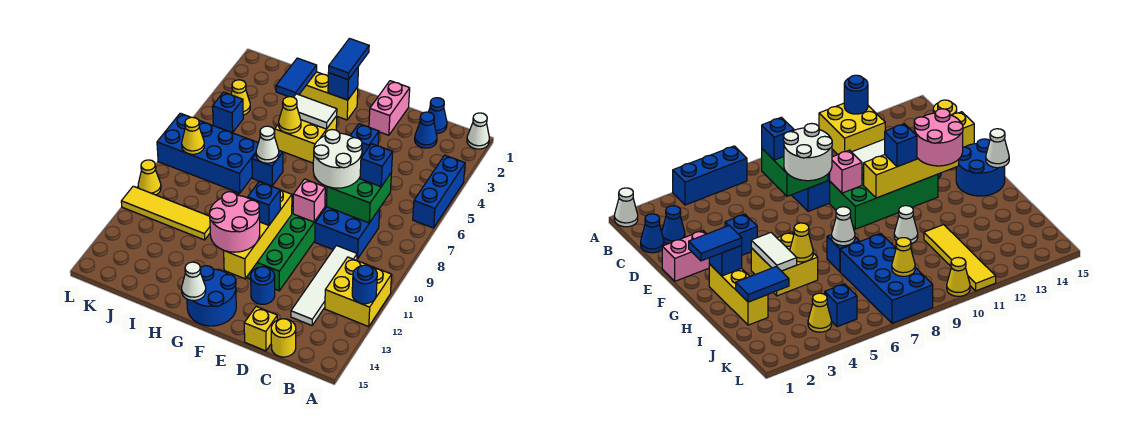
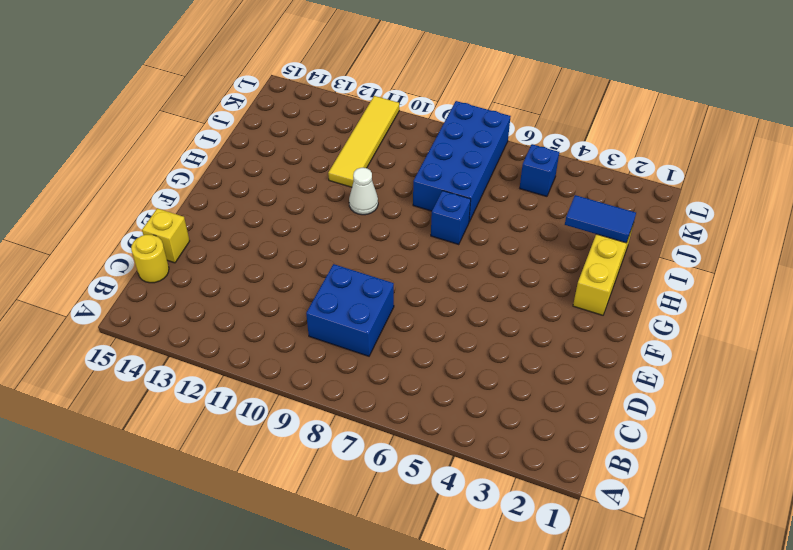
none -> white cone A1 level 1
none -> blue brick A4:A6 level 1
none -> yellow brick A11:B12 level 1
none -> blue cone C1 level 1

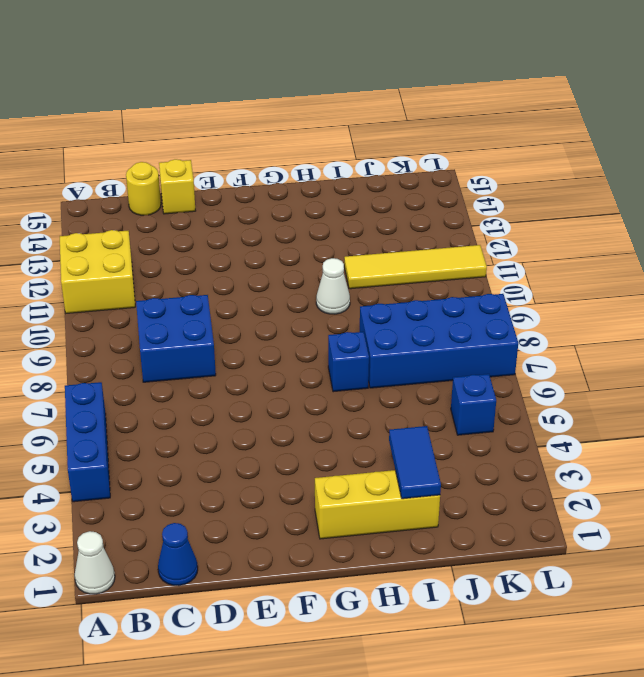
none -> blue cone C2 level 1
none -> white tile C10:C13 level 1
none -> pink brick E1:E2 level 1
none -> blue brick E4 level 1

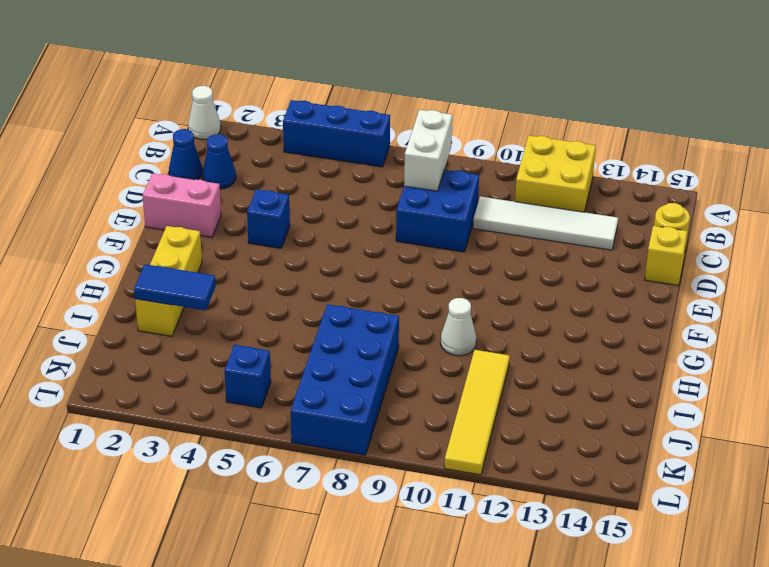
white brick B8:C8 level 2 -> green brick C7:D8 level 2
none -> green brick E9:F12 level 1
none -> blue round brick E13 level 1
none -> blue round brick F14:G15 level 1
none -> yellow brick G4:H5 level 1

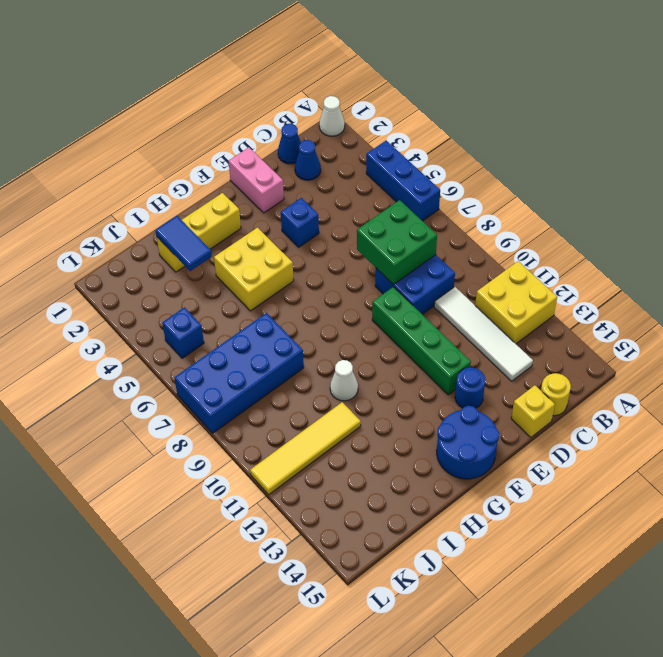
green brick E9:E12 level 1 -> green brick E9:F12 level 1
none -> blue brick H7 level 1
none -> yellow cone K4 level 1
none -> yellow cone L10 level 1
none -> blue round brick A12 level 2

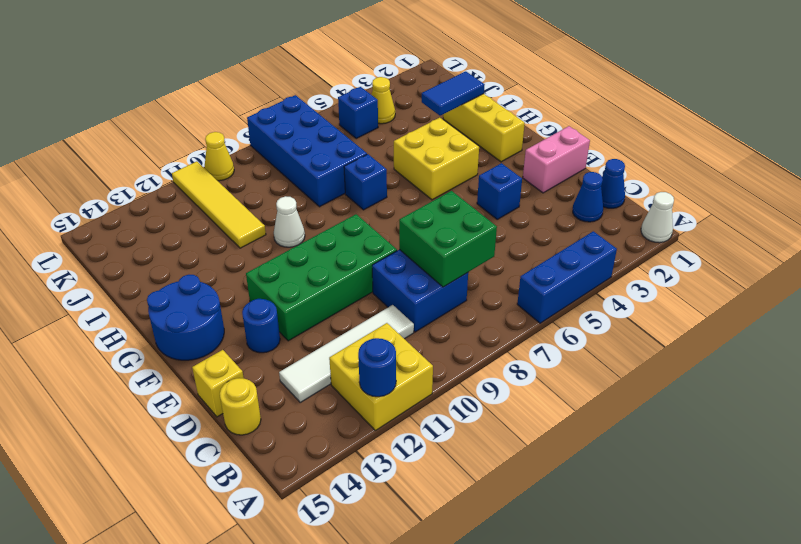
none -> pink brick E9 level 2
none -> yellow brick F10:F13 level 2
none -> blue brick G2 level 2
none -> white tile G4:H4 level 2

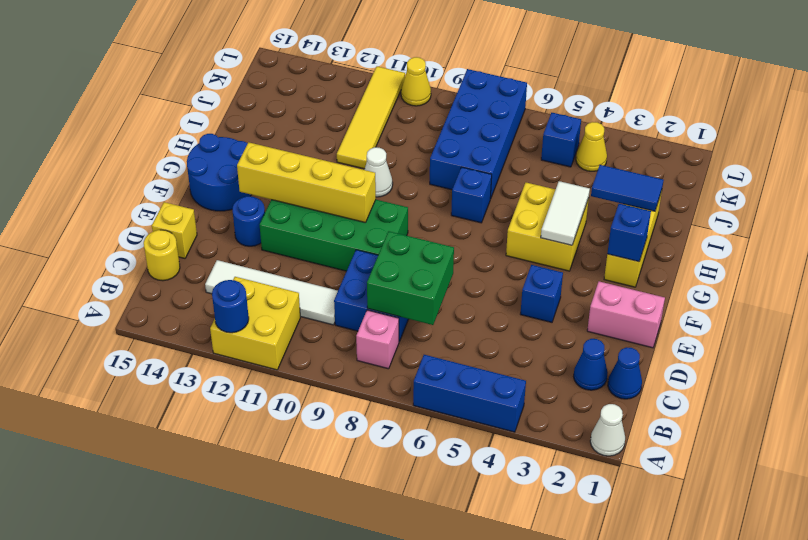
pink brick B8 level 1 -> pink brick E9 level 2
none -> white cone G15 level 2
none -> yellow cone H5 level 2
none -> white cone H7 level 2
none -> yellow cone K8 level 2

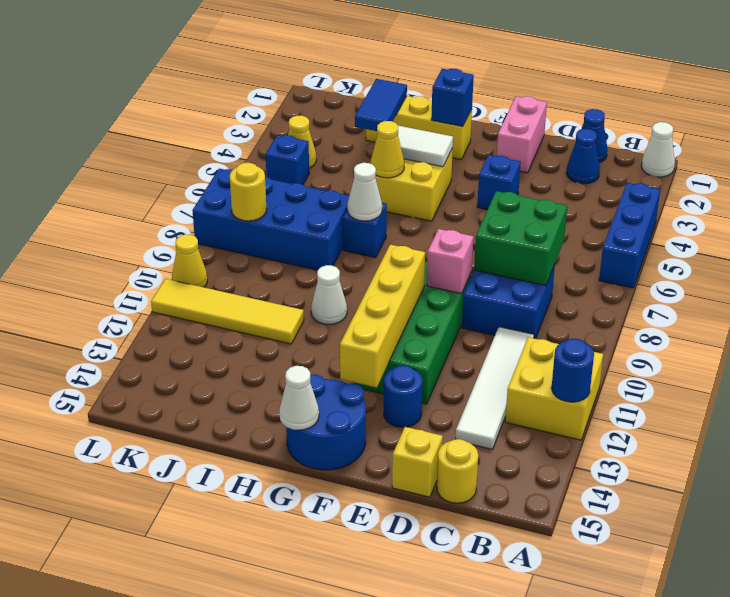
yellow round brick K8 level 2 -> yellow cone K8 level 2
none -> blue brick C7 level 3
none -> white round brick D7:E8 level 3
none -> blue brick F11 level 3
none -> pink round brick F12:G13 level 3

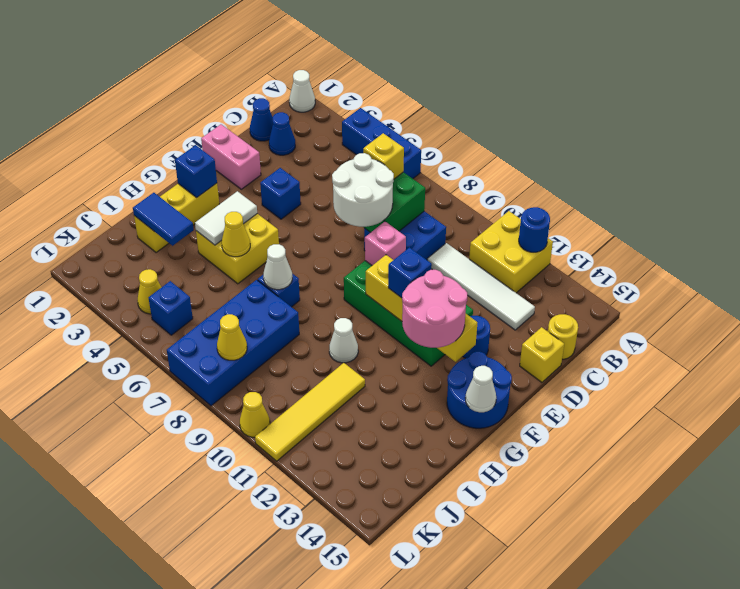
yellow brick C7 level 3 -> blue brick C7 level 3
none -> blue tile G1:G2 level 3

